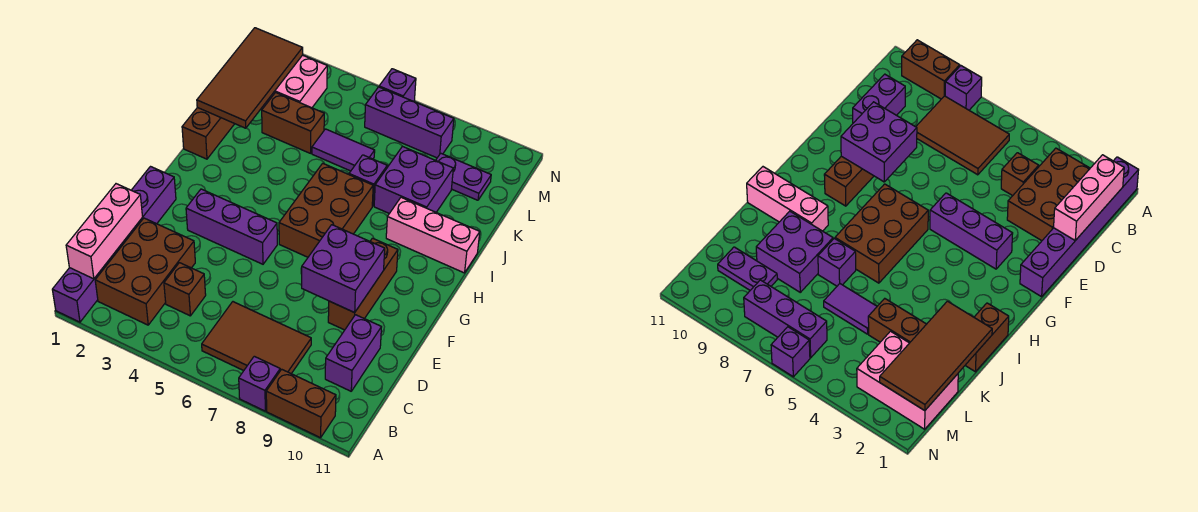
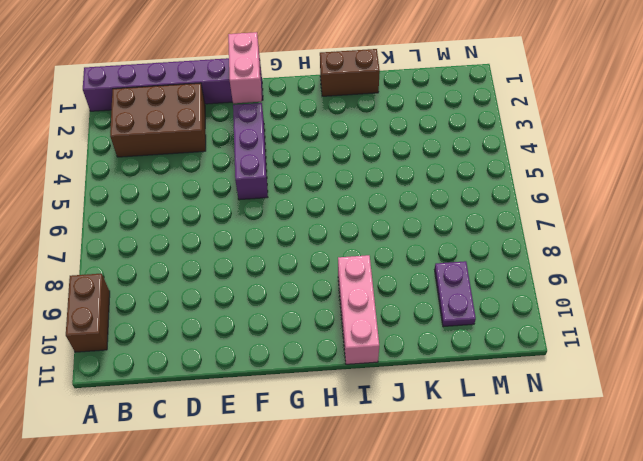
pink brick F1:F2 level 2 -> none
none -> purple brick A8 level 1
none -> brown tile B6:C8 level 1
none -> brown brick C4 level 1

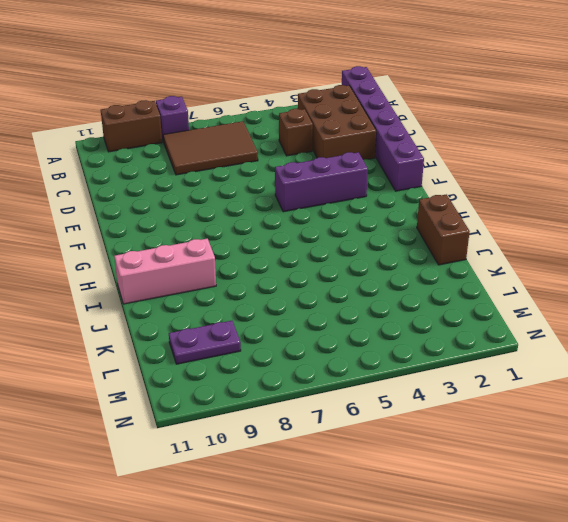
none -> purple brick C10:D10 level 1
none -> brown brick E9:G9 level 1
none -> brown brick G6:I7 level 1

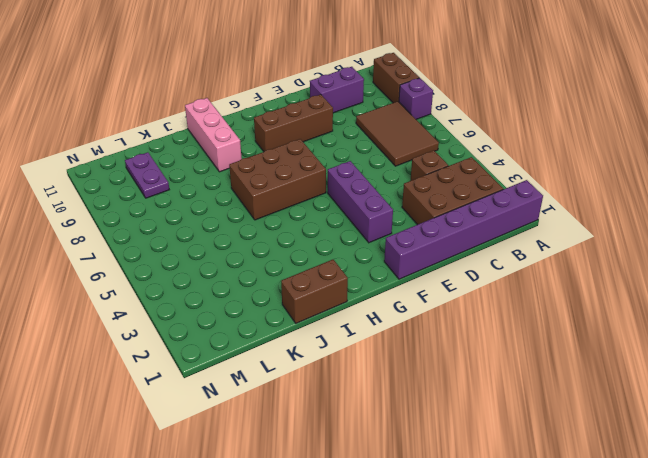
none -> purple brick J7 level 1
none -> purple brick J8:K9 level 1
none -> brown brick K3:K4 level 1

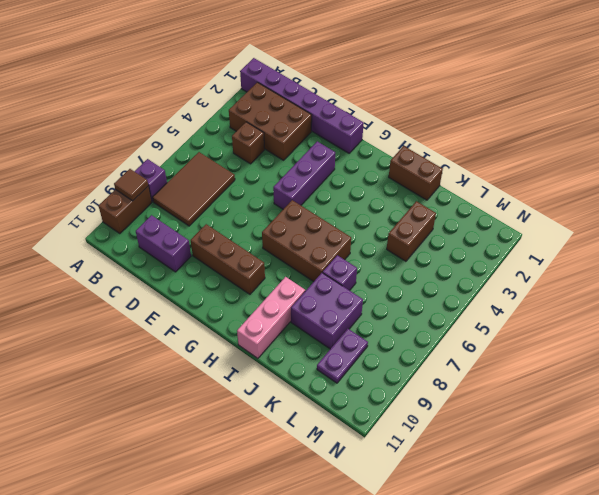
brown tile A9 level 2 -> none
none -> purple tile K5:K6 level 1
none -> pink brick L1:M3 level 1
none -> purple brick M6:M8 level 1

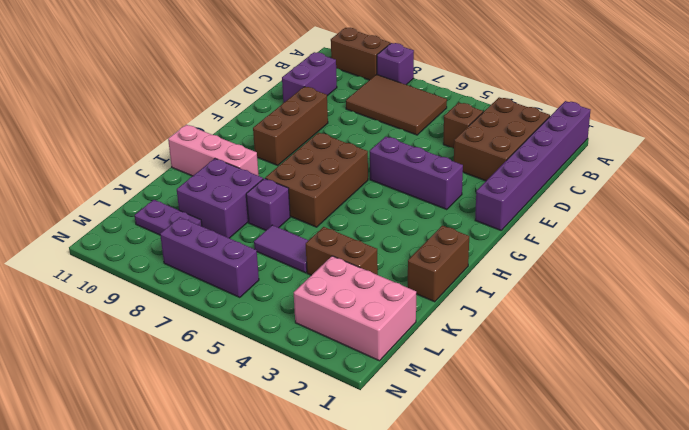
none -> purple brick N6 level 1
none -> pink brick B1:D1 level 2
none -> purple brick E8:F9 level 2

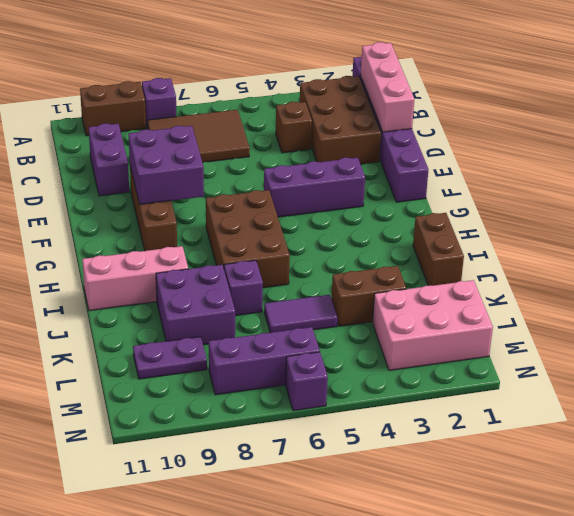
none -> brown tile J1:M2 level 2

